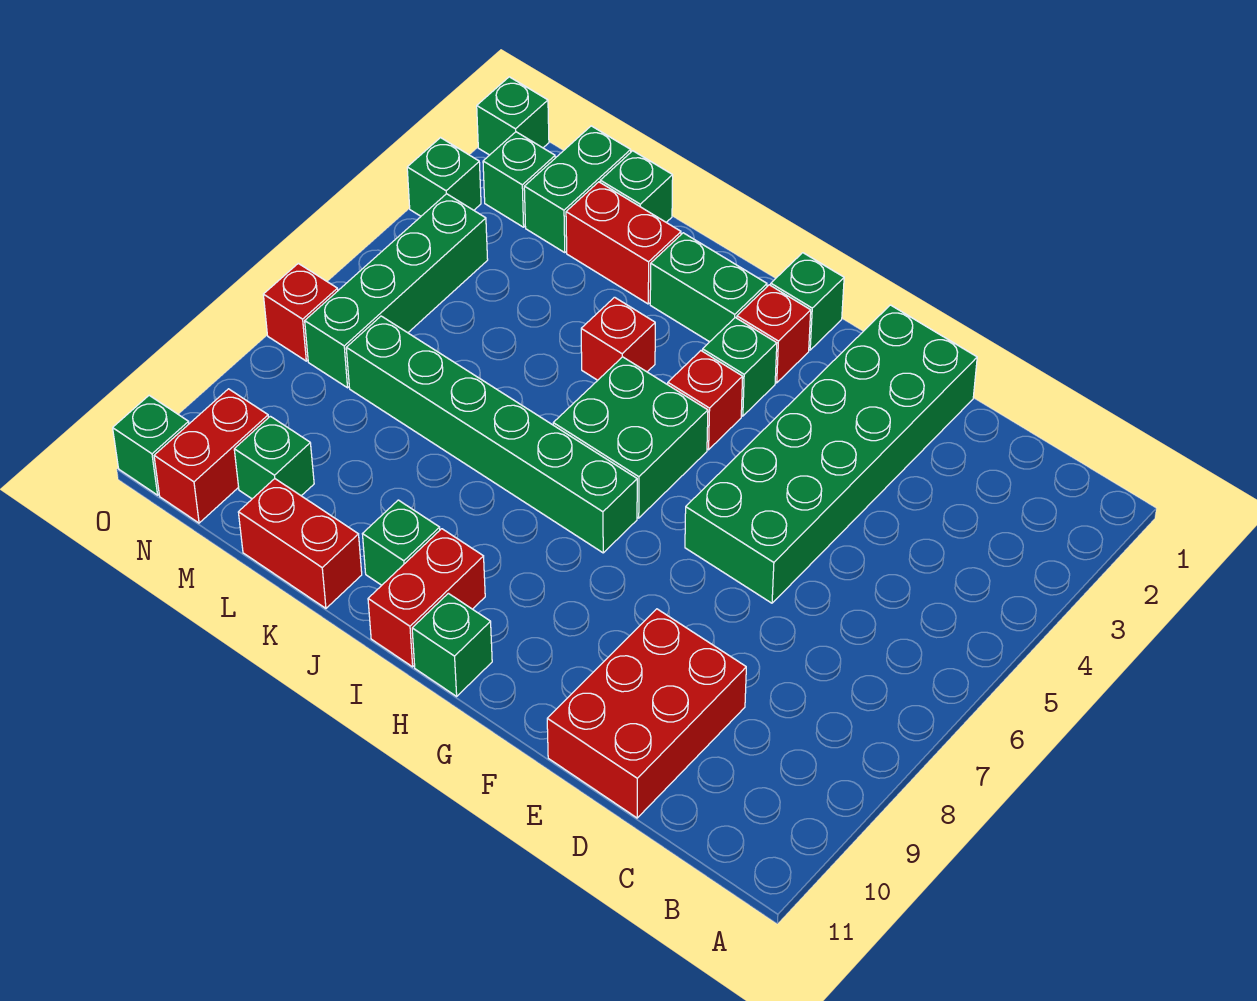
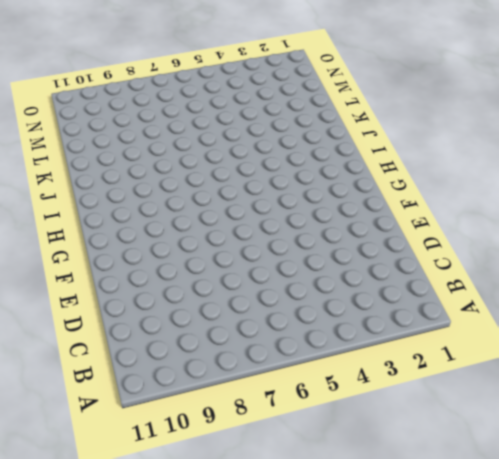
none -> red brick D9:E11 level 1
none -> green brick E1:F6 level 1
none -> green brick H1 level 1

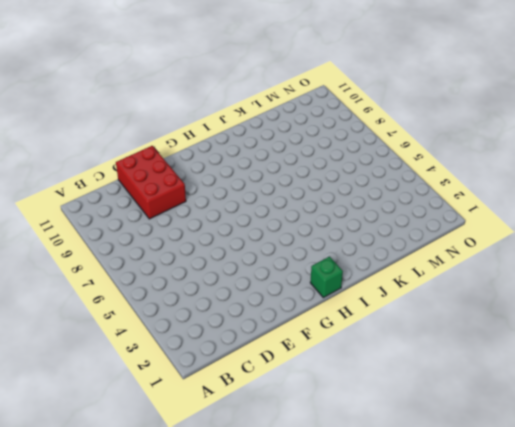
none -> green brick E1:F6 level 1
none -> red brick H2 level 1
none -> green brick H3 level 1

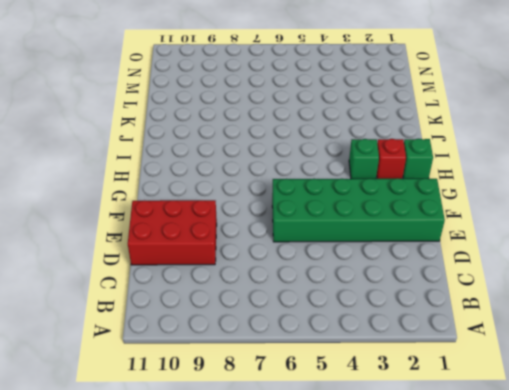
none -> red brick H4 level 1
none -> green brick H5:I6 level 1
none -> green brick H7:M7 level 1

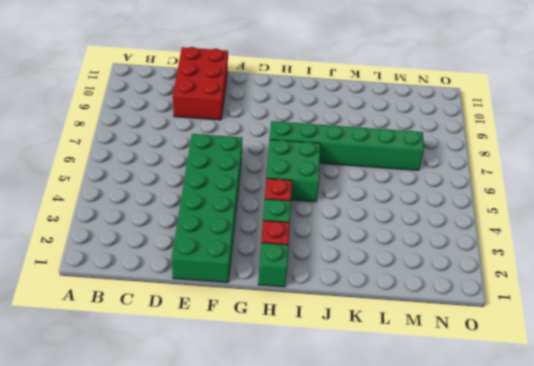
none -> green brick H11 level 1
none -> green brick I2:J2 level 1
none -> red brick I10:I11 level 1

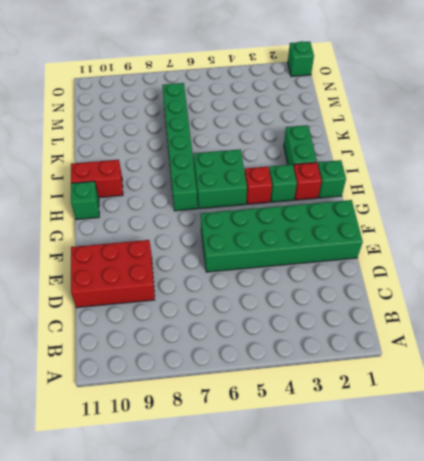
none -> red brick J4 level 1
none -> green brick J10 level 1
none -> red brick K2:L2 level 1

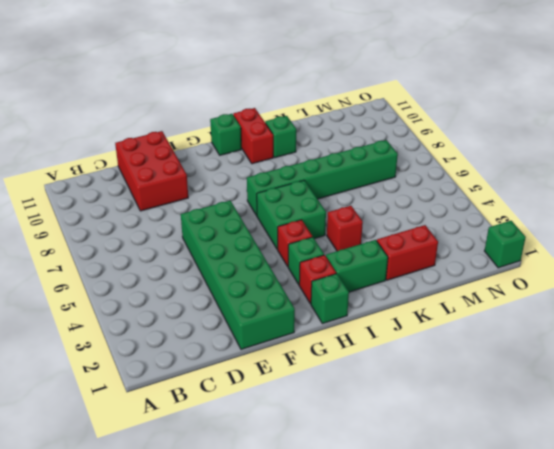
none -> red brick K11:L11 level 1
none -> green brick L1 level 1
none -> green brick M1:M2 level 1

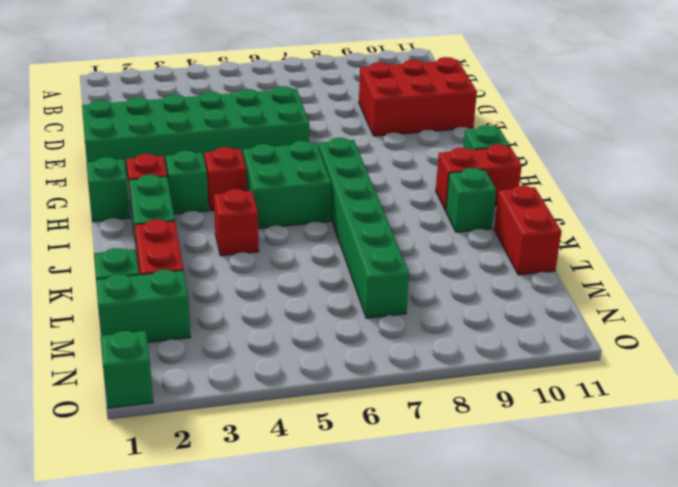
none -> green brick M10 level 1
none -> green brick N2 level 1
none -> green brick N4:N7 level 1

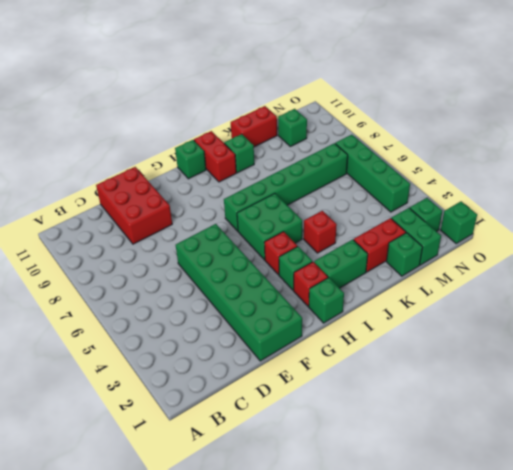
none -> red brick N10:N11 level 1
none -> green brick O3 level 1
none -> red brick O7 level 1

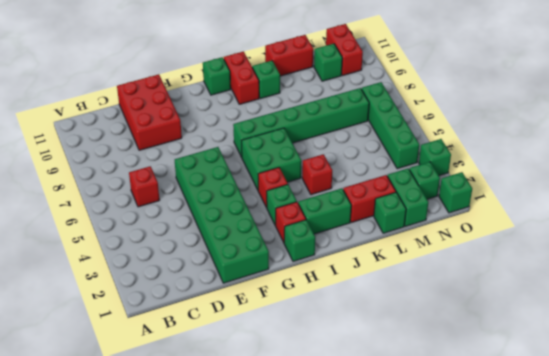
red brick C6 level 1 -> red brick O7 level 1
none -> green brick O11 level 1

